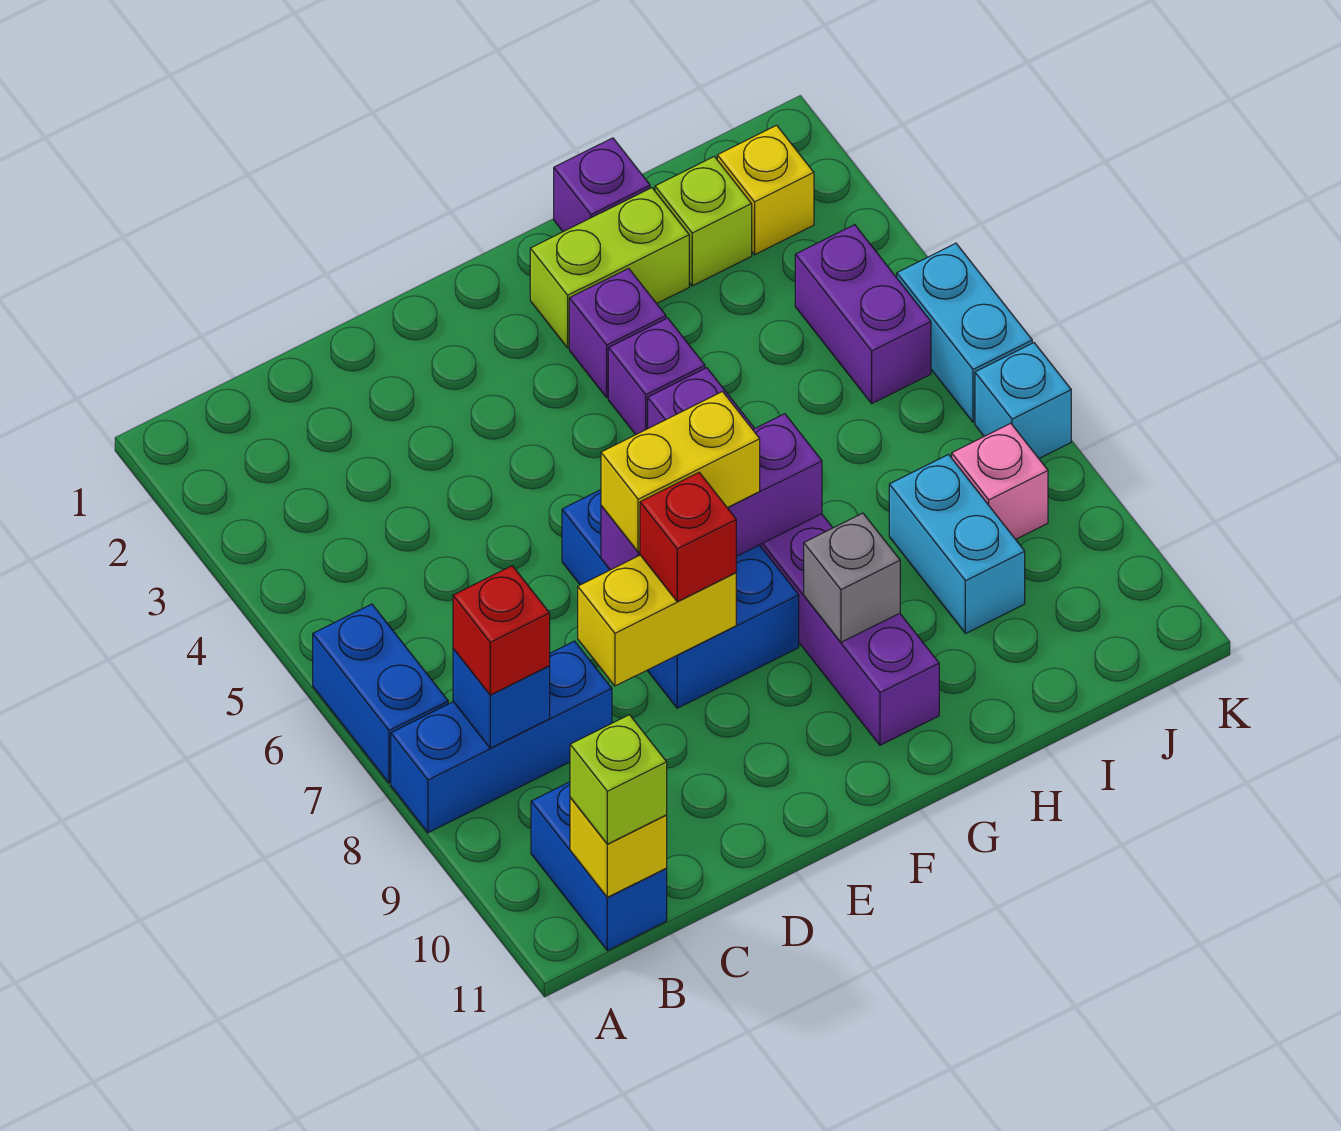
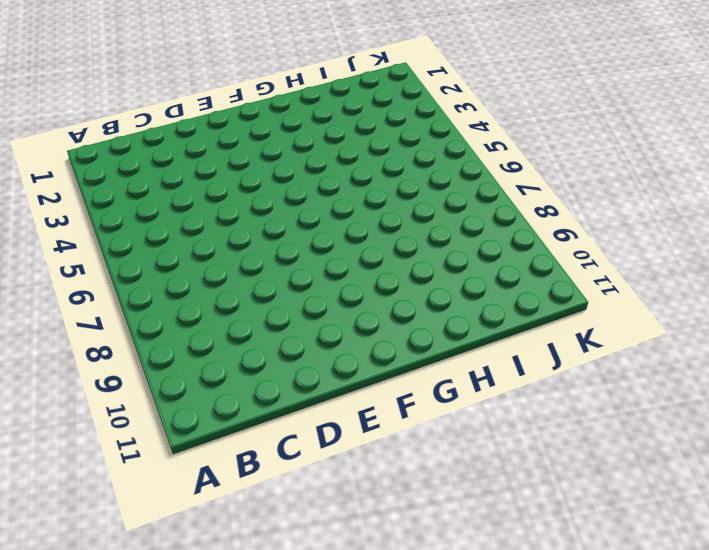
none -> blue brick A6:A7 level 1
none -> blue brick A8:C8 level 1
none -> blue brick B10:B11 level 1

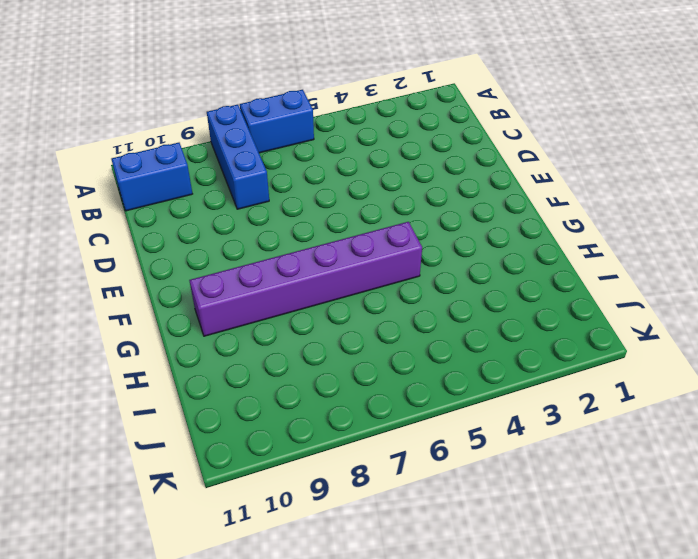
none -> blue brick E6:F8 level 1
none -> lime brick G2:H2 level 1
none -> purple brick G3 level 1

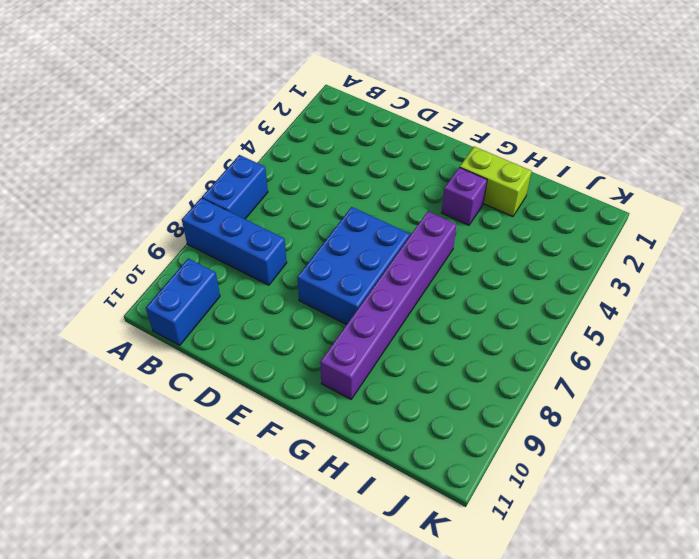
none -> purple brick G4 level 1
none -> purple brick H1 level 1
none -> lime brick I2 level 1

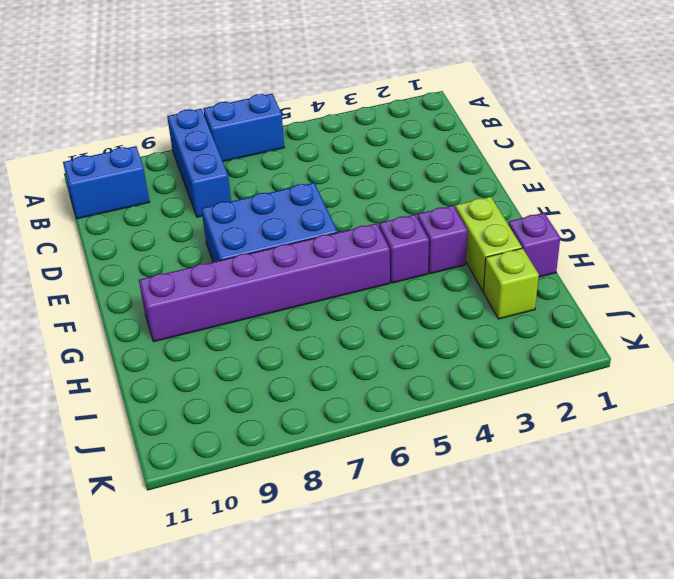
none -> cyan brick I8:I9 level 1
none -> yellow brick J2 level 1
none -> purple brick J4:J5 level 1

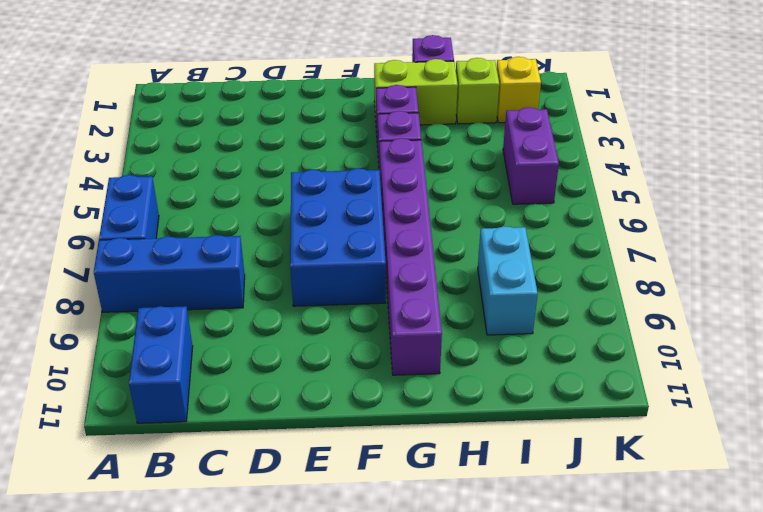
none -> pink brick J8 level 1
none -> cyan brick K5:K6 level 1
none -> cyan brick K7 level 1

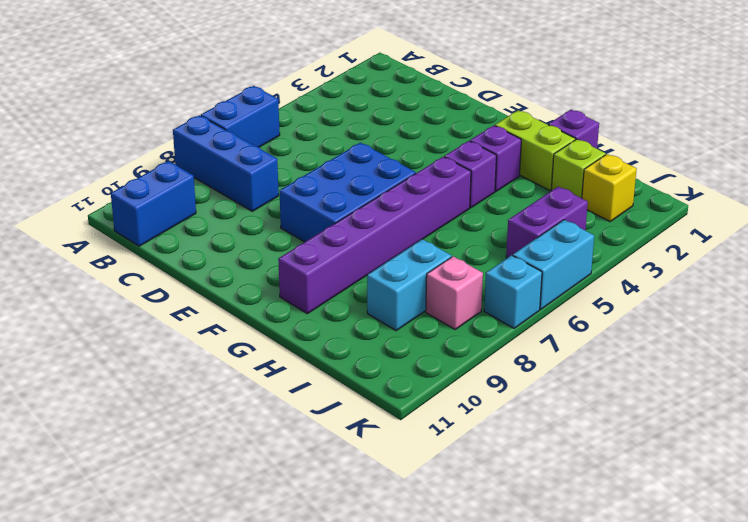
none -> blue brick B8 level 2
none -> yellow brick B11 level 2
none -> yellow brick D8:E8 level 2

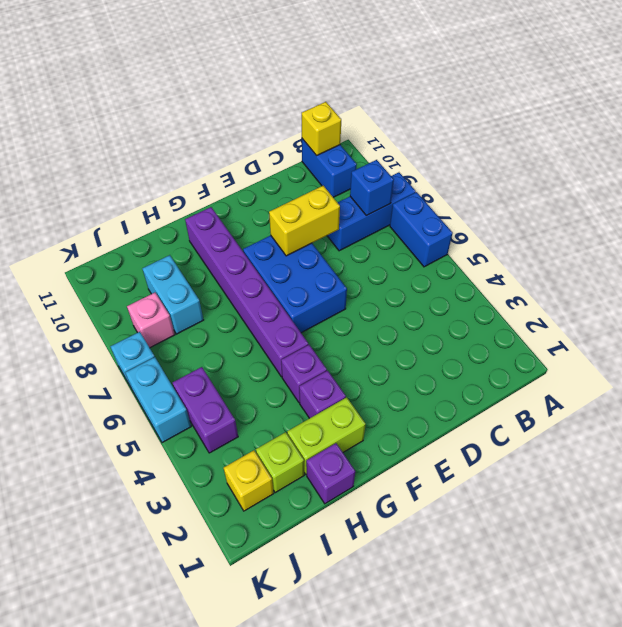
none -> purple brick E7:G7 level 2
none -> grey brick G9 level 2
none -> red brick B8 level 3

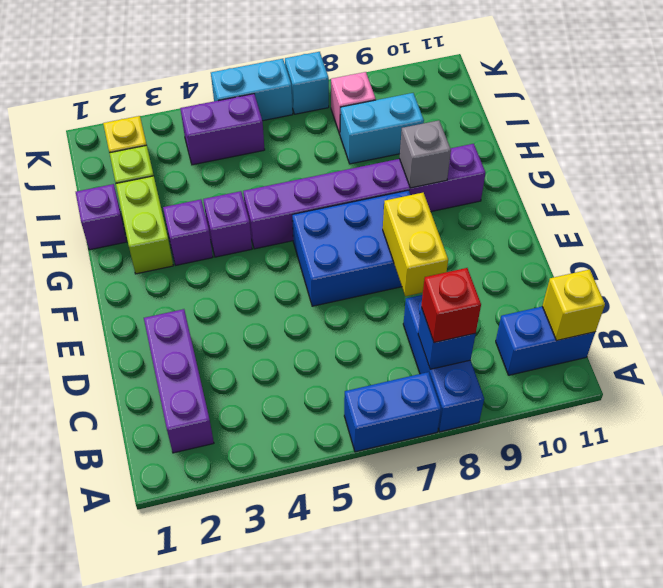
purple brick B2:D2 level 1 -> purple brick E7:G7 level 2
none -> lime brick B11 level 3
none -> yellow brick E7:F7 level 3
none -> red brick E8 level 3

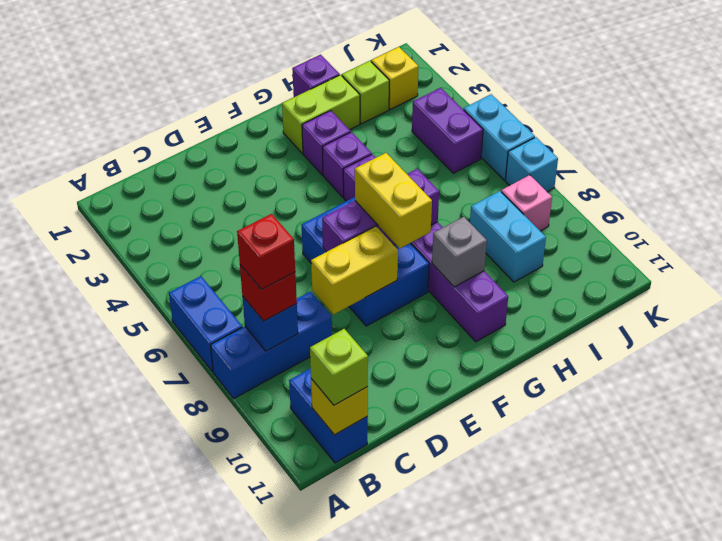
red brick B8 level 4 -> red brick E8 level 3
yellow brick F7:F8 level 3 -> yellow brick E7:F7 level 3

